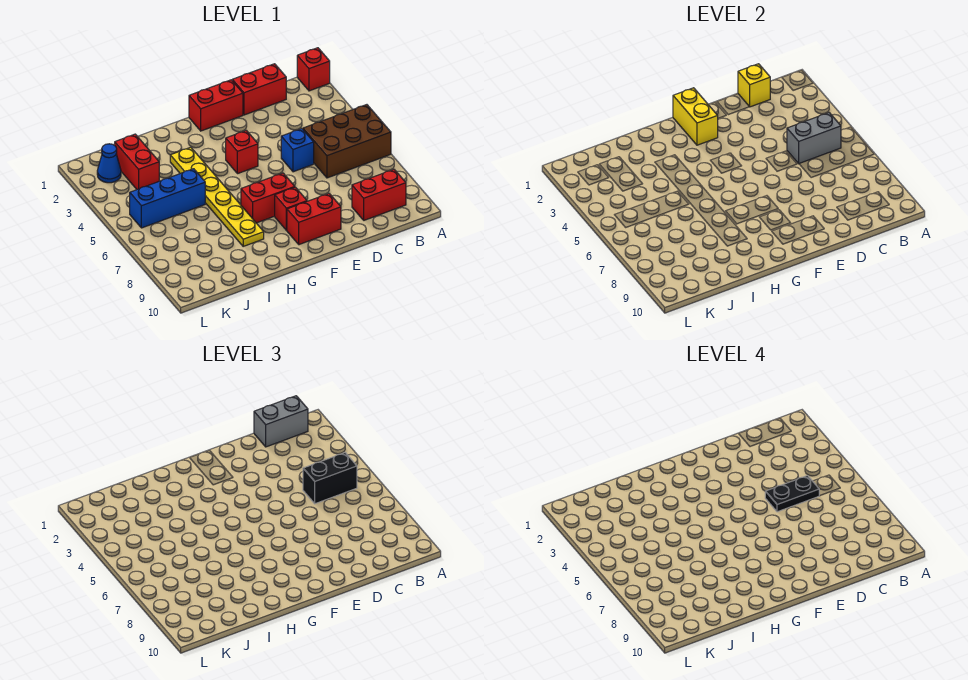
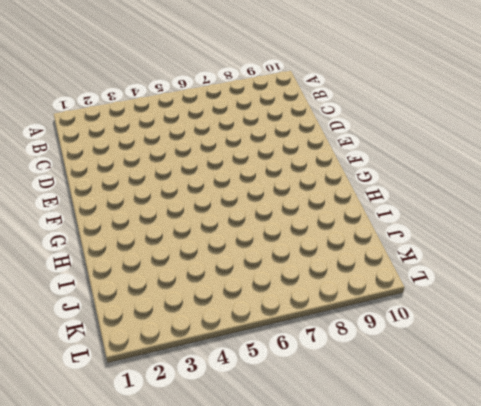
none -> red brick A1 level 1
none -> brown brick A5:C6 level 1
none -> red brick B9:C9 level 1

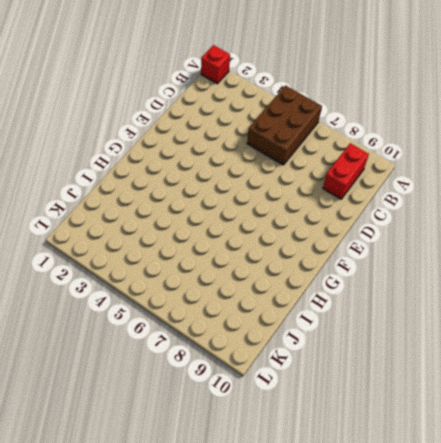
none -> red brick C1:D1 level 1
none -> blue brick D5 level 1
none -> red brick E1:F1 level 1

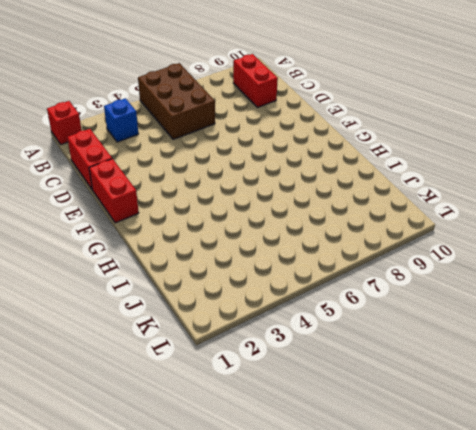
blue brick B3 level 1 -> blue brick D5 level 1
none -> red brick E9:F9 level 1
none -> red brick F4 level 1
none -> red brick F7:G7 level 1

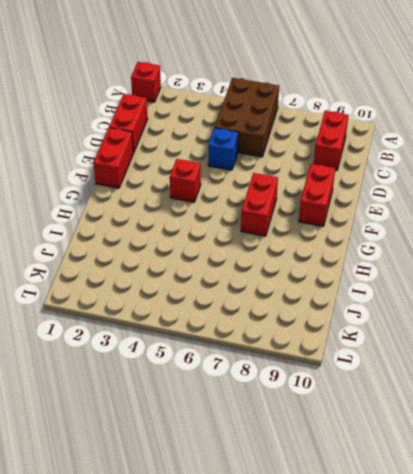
none -> red brick F8 level 1
none -> yellow plate H3:H8 level 1
none -> blue brick I5:K5 level 1

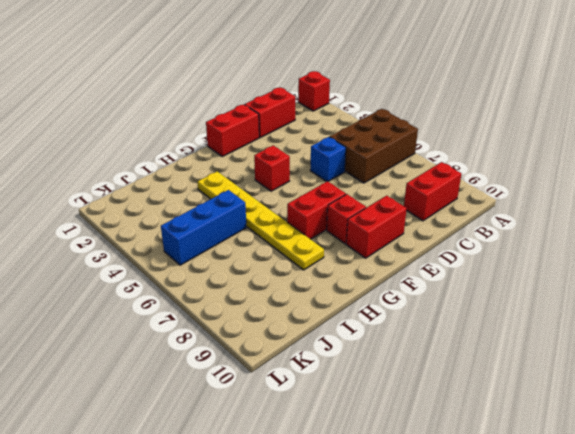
none -> red brick J2:J3 level 1
none -> blue cone K2 level 1
none -> grey brick B5:C5 level 2

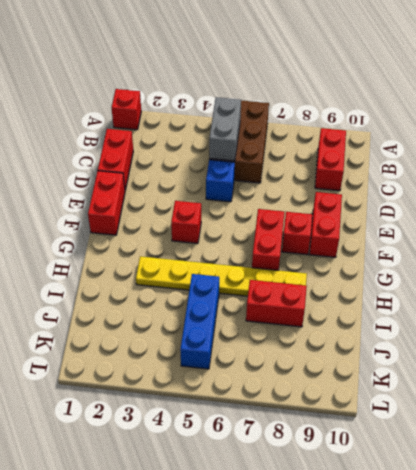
red brick I7:I8 level 1 -> red brick J2:J3 level 1
none -> blue cone K2 level 1
none -> yellow brick C1 level 2
none -> yellow brick F1:F2 level 2

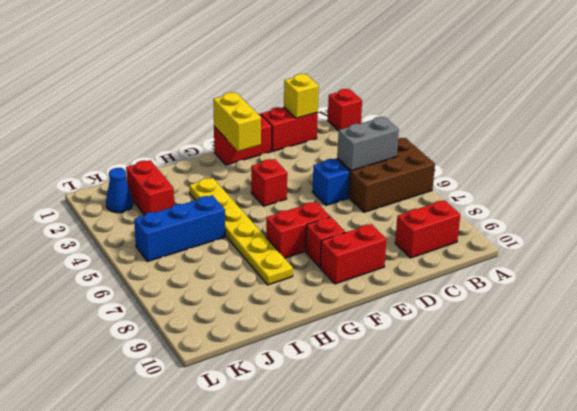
none -> grey brick B1:C1 level 3
none -> black brick B5:C5 level 3
none -> black plate C5:D5 level 4

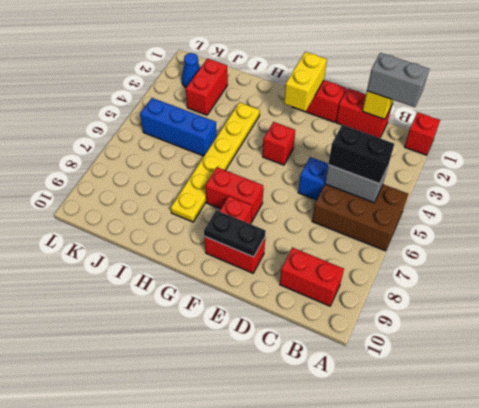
black plate E9:F9 level 2 -> black plate C5:D5 level 4

